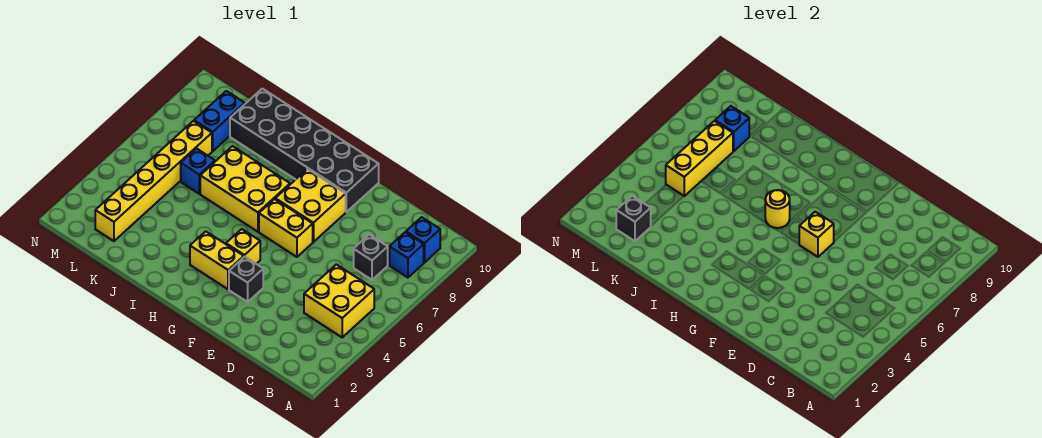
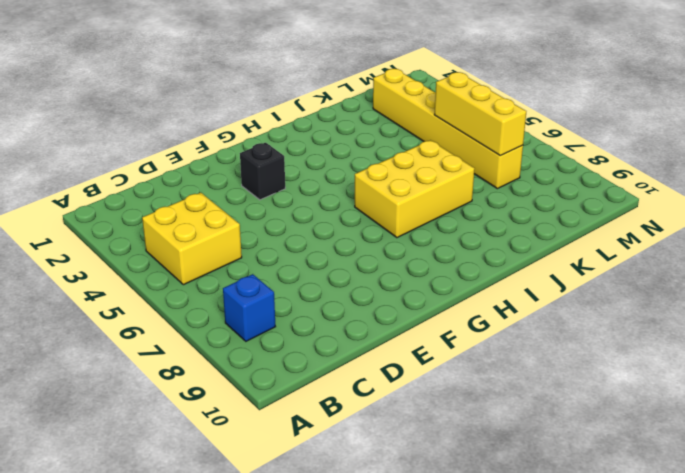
none -> blue brick B9 level 1
none -> black brick C7 level 1
none -> yellow brick F6:G6 level 1

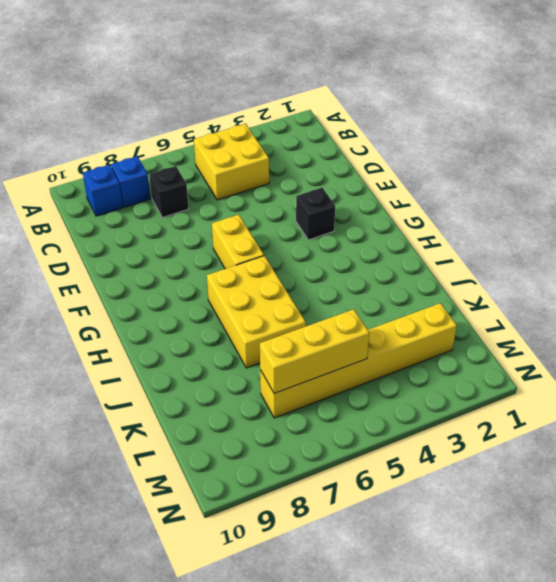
none -> yellow brick F7:G8 level 1
none -> black brick F9:K10 level 1
none -> yellow brick G3:H3 level 1

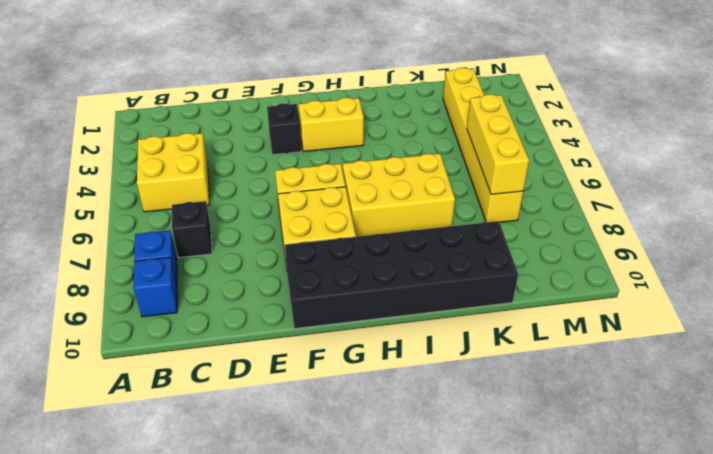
none -> yellow brick G4 level 1
none -> blue brick K6 level 1
none -> blue brick L8:L9 level 1

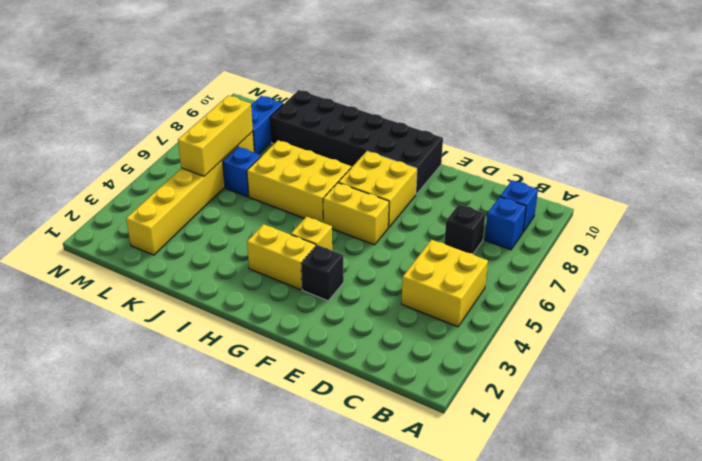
none -> yellow brick F6 level 2
none -> yellow round brick H6 level 2
none -> black brick L2 level 2

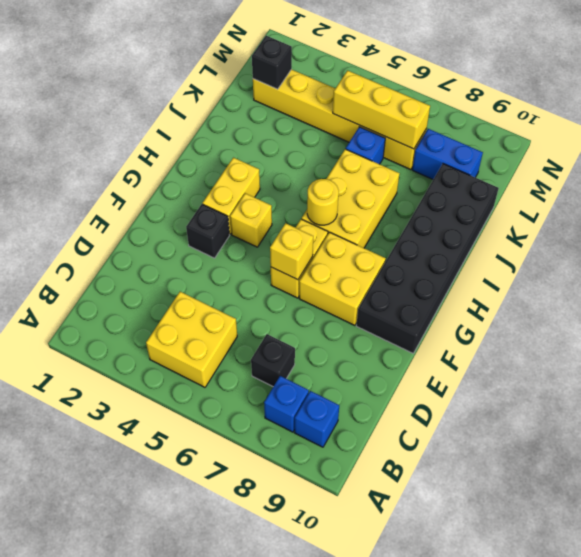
none -> blue brick L8 level 2

